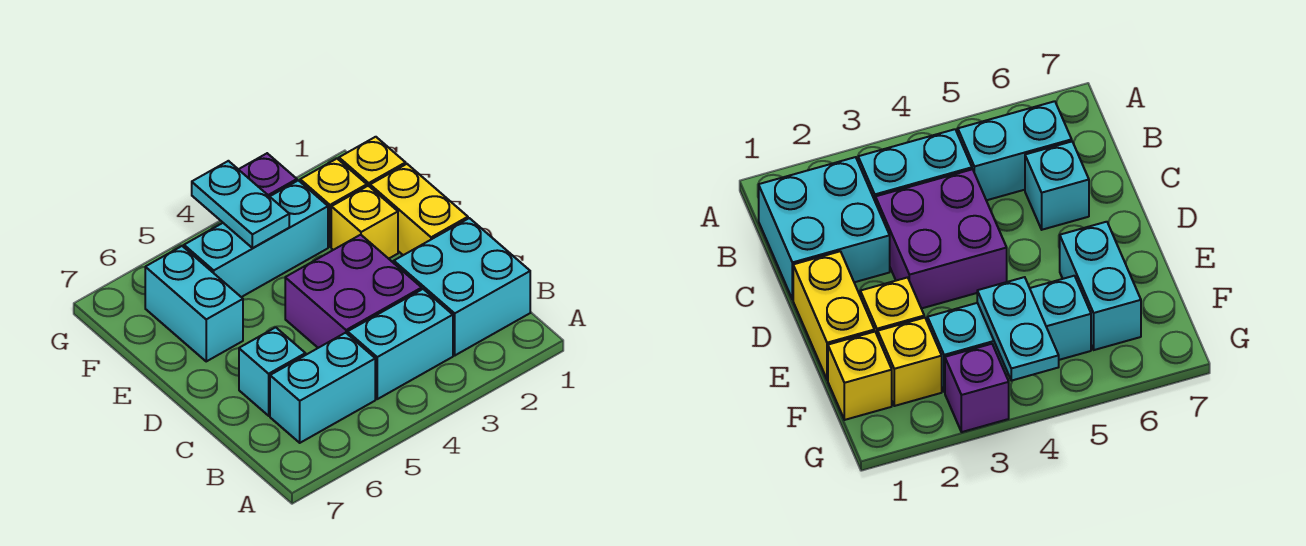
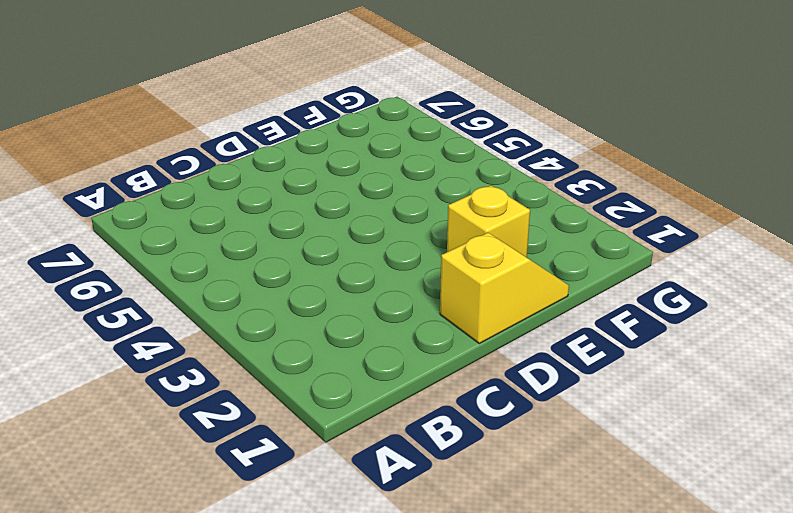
yellow slope D1:E1 level 1 top D -> yellow brick D1:E1 level 1
none -> cyan brick B1:C2 level 1
none -> cyan brick B3:B4 level 1
none -> cyan brick B5:B6 level 1

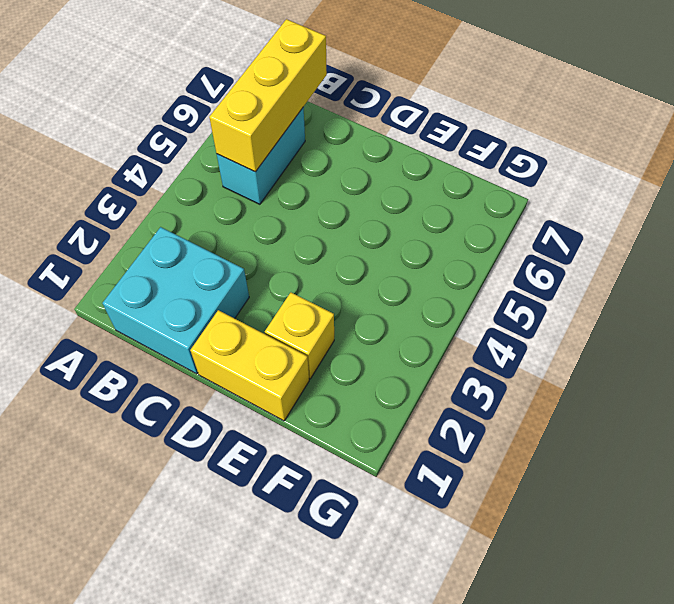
yellow brick B5:B7 level 2 -> none
none -> cyan brick B3:B4 level 1
none -> purple brick C3:D4 level 1
none -> cyan brick C6 level 1

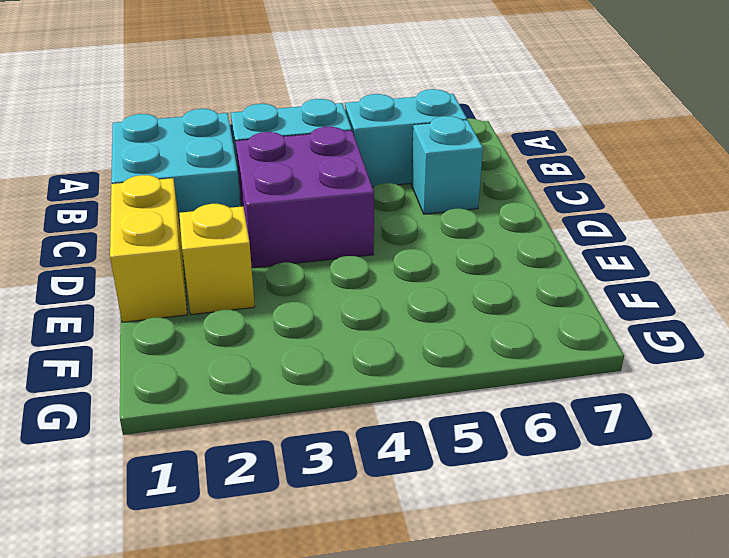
none -> cyan brick E6:F6 level 1
none -> yellow brick F1 level 1
none -> yellow brick F2 level 1

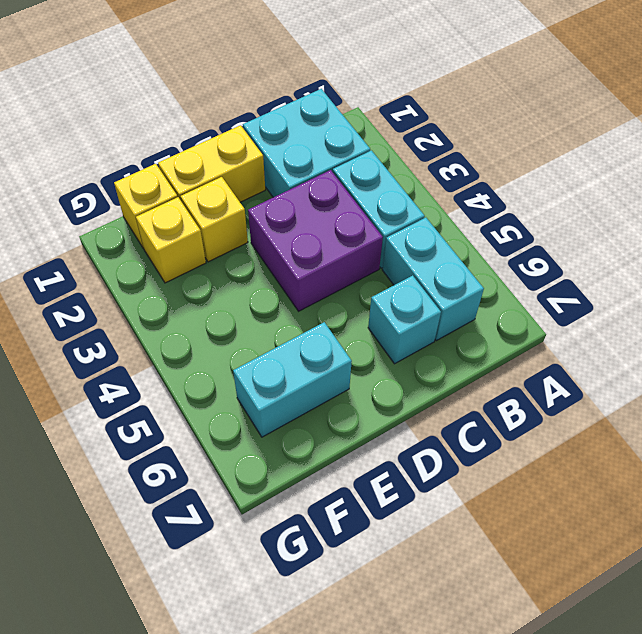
none -> cyan brick F3:F5 level 1
none -> purple brick G3 level 1
none -> cyan plate F4:G4 level 2

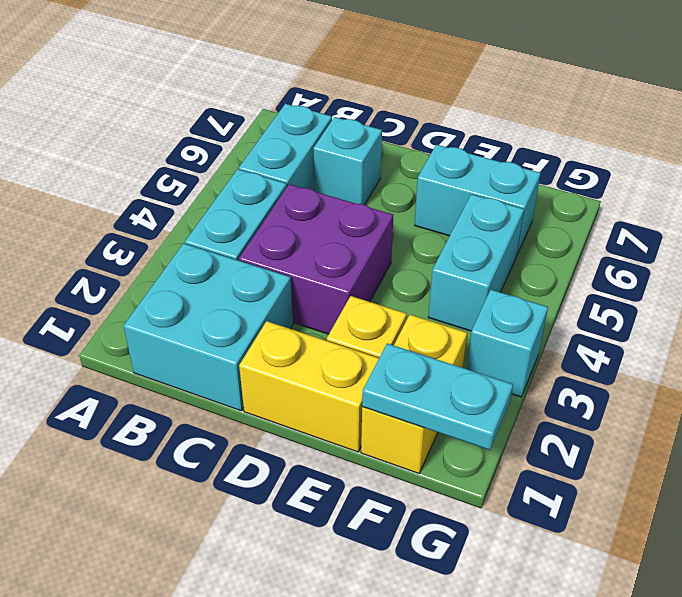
cyan plate F1:G1 level 2 -> cyan plate F4:G4 level 2
cyan brick F4:F5 level 1 -> cyan brick F3:F5 level 1
cyan brick G3 level 1 -> purple brick G3 level 1

